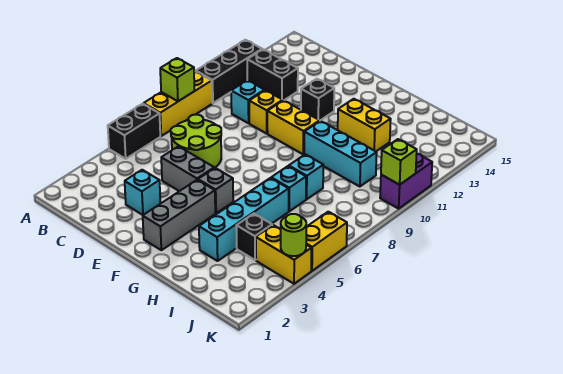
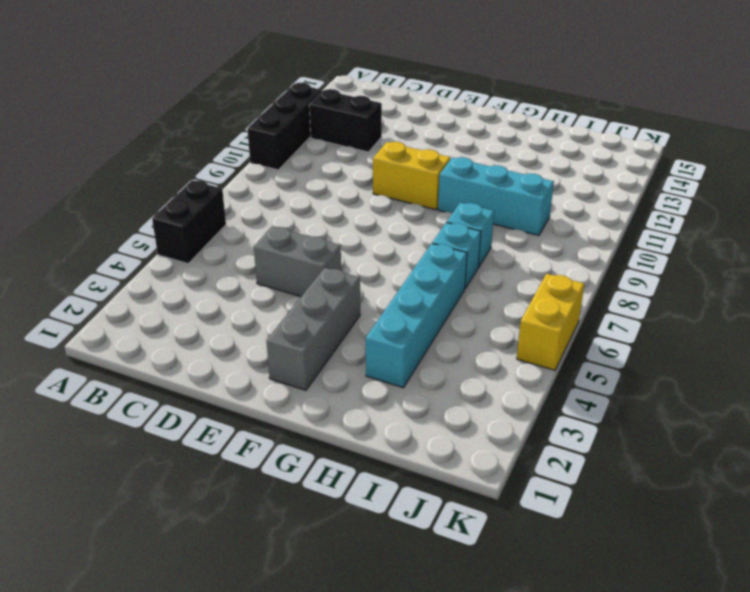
none -> yellow brick A7:A9 level 1
none -> lime round brick C6:D7 level 1
none -> cyan brick C10 level 1

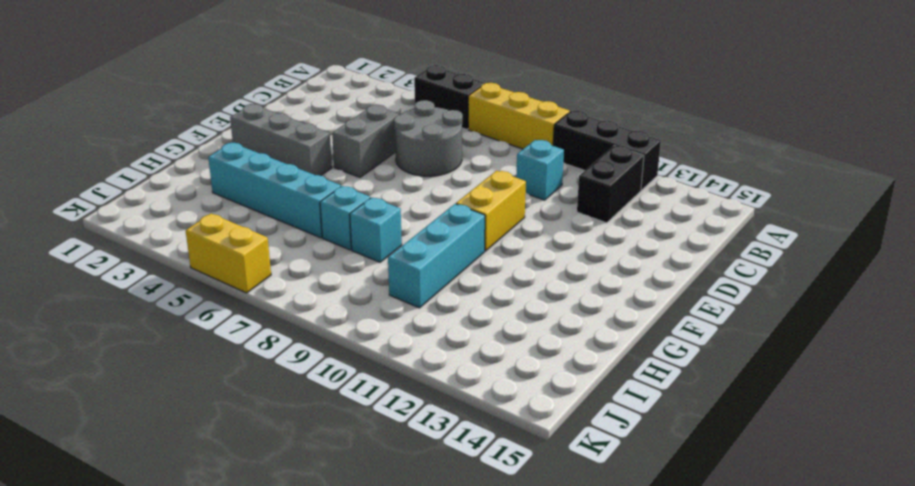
grey round brick C6:D7 level 1 -> lime round brick C6:D7 level 1
none -> cyan brick D3 level 1
none -> yellow brick D10 level 1
none -> black brick E12 level 1

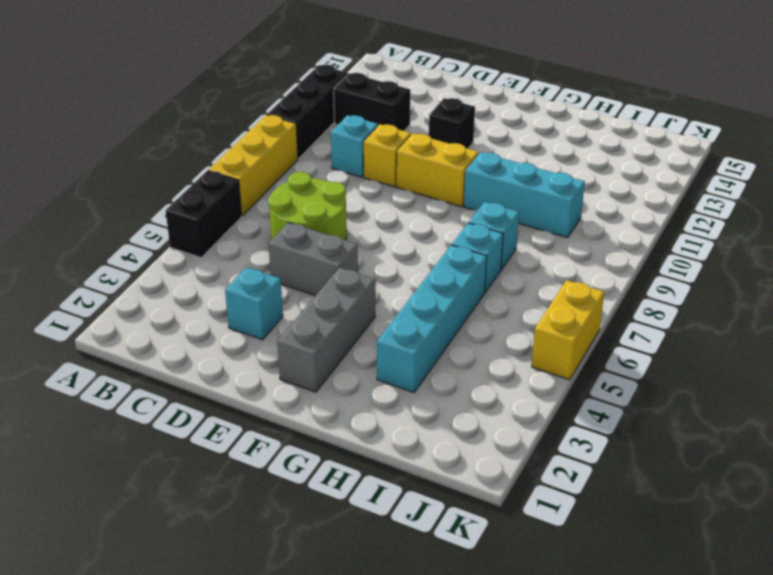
none -> grey brick F5 level 1
none -> yellow brick G12:H12 level 1
none -> black brick I4 level 1

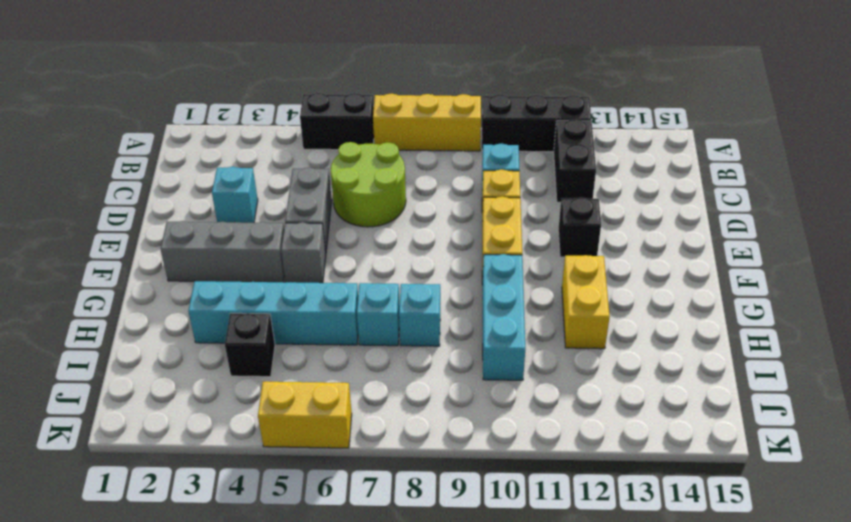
none -> yellow brick J4:K4 level 1
none -> purple brick K10:K11 level 1
none -> lime brick A8 level 2

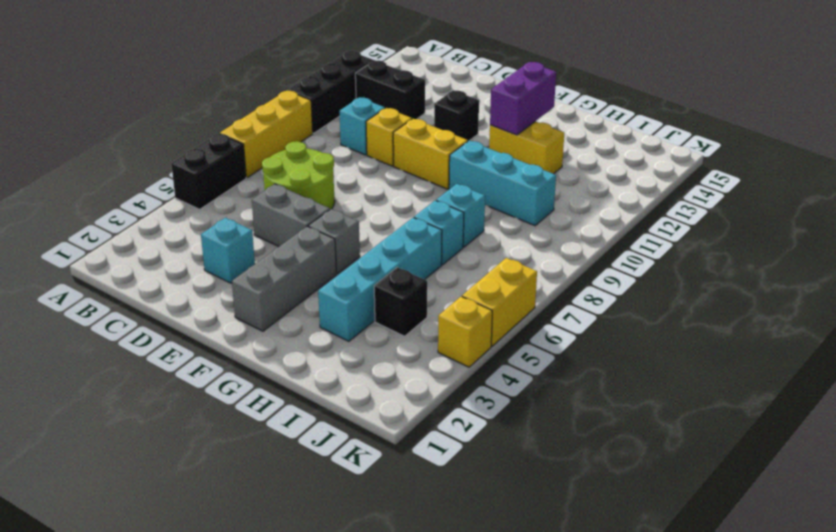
purple brick G12:G13 level 2 -> purple brick K10:K11 level 1
yellow brick K4 level 1 -> yellow brick J4:K4 level 1
none -> lime brick A8 level 2
none -> lime round brick K4 level 2
none -> lime brick K10 level 2

